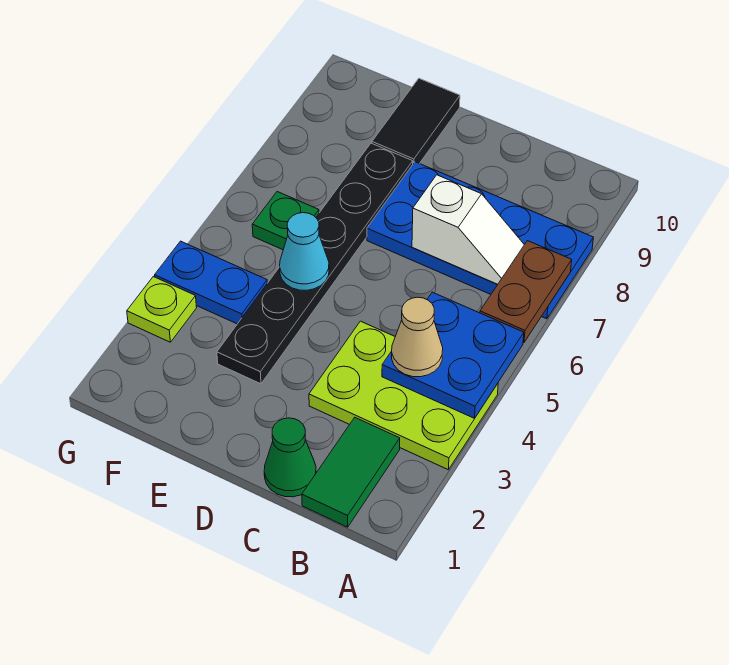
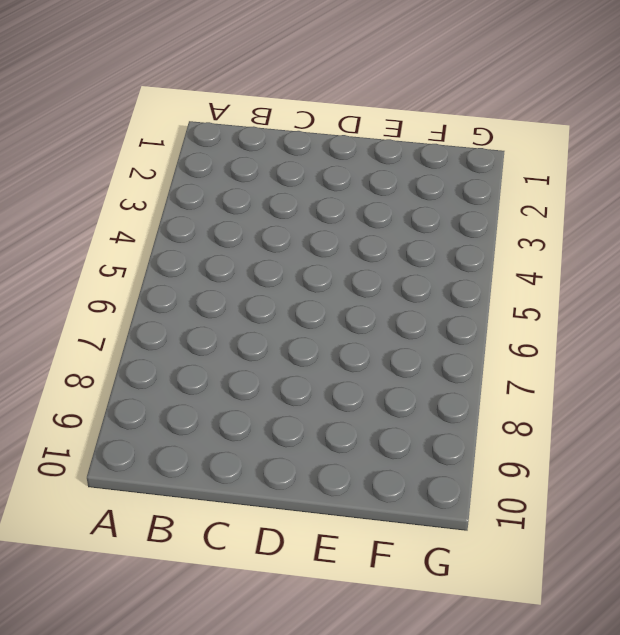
none -> lime plate A3:C4 level 1
none -> blue plate A7:D8 level 1
none -> green tile B1:B2 level 1

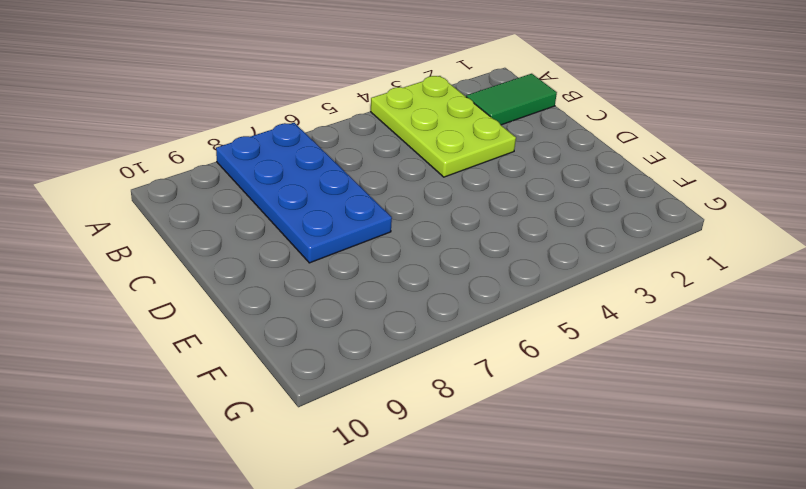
none -> green cone C1 level 1
none -> black plate E3:E8 level 1
none -> black tile E9:E10 level 1

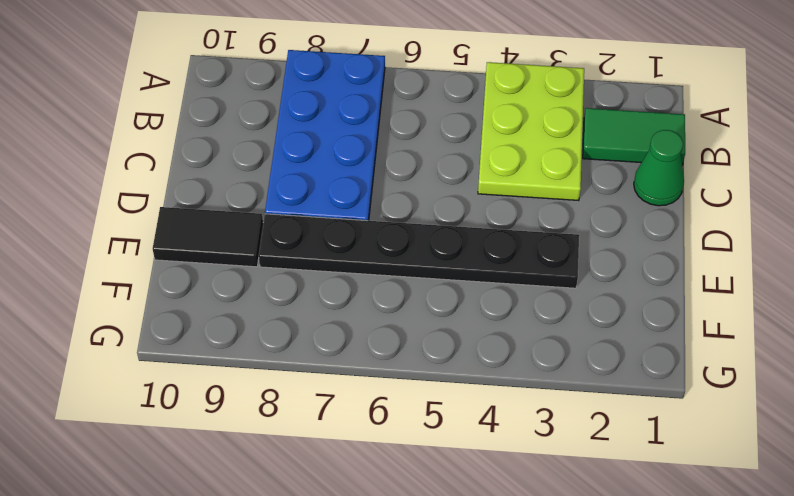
none -> blue plate F4:G4 level 1
none -> green plate F6 level 1
none -> lime plate G3 level 1

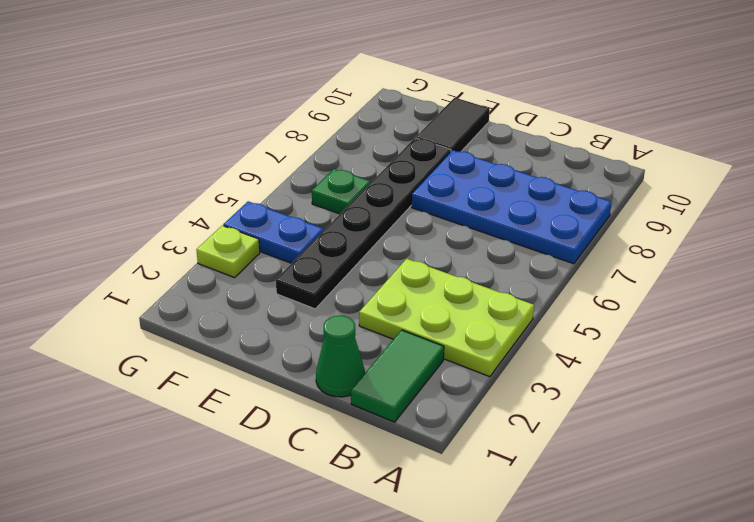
none -> blue plate A4:B5 level 2
none -> brown plate A6:A7 level 2
none -> white slope B7:C7 level 2 top C

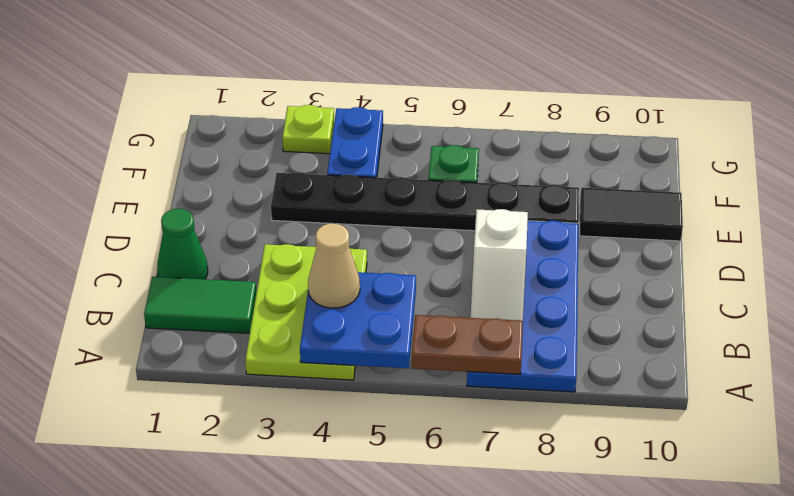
none -> cyan cone E5 level 2

